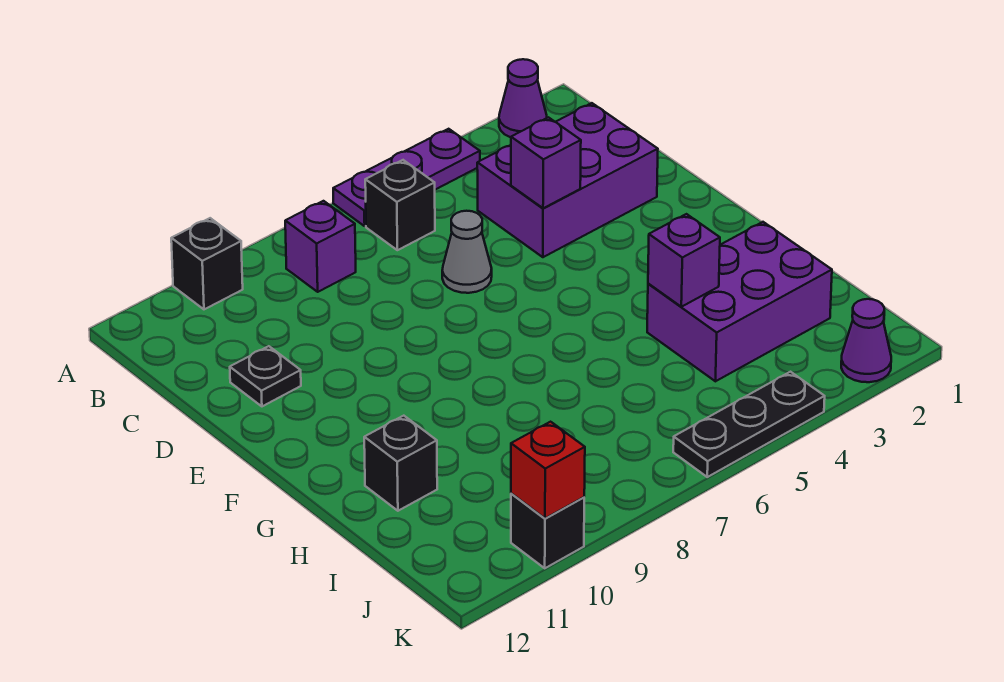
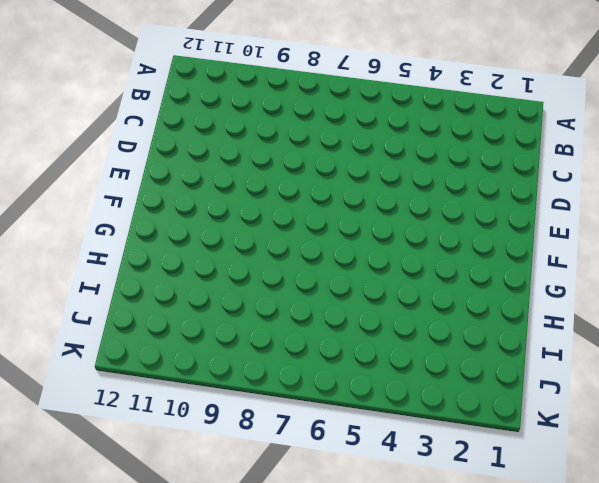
none -> purple cone A2 level 1
none -> purple plate A4:A6 level 1
none -> black brick A10 level 1

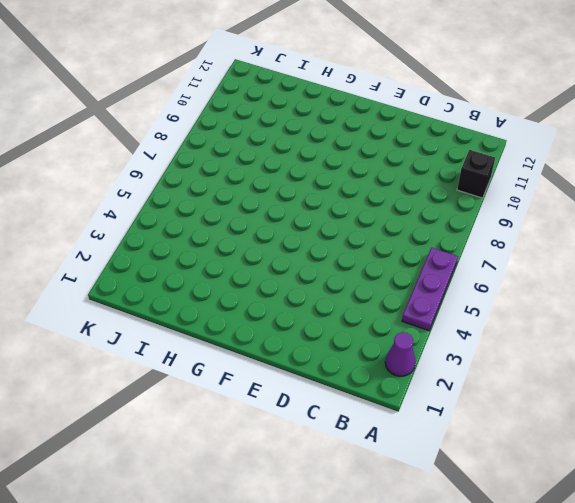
none -> black brick B6 level 1
none -> purple brick B8 level 1
none -> purple brick C2:D4 level 1

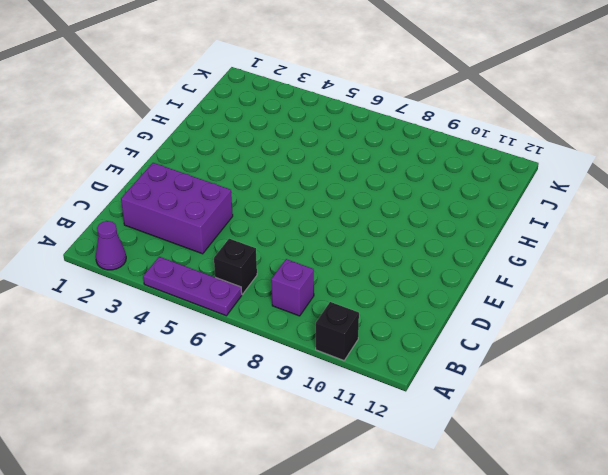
none -> grey cone D6 level 1
none -> black plate D11 level 1
none -> purple brick H2:I4 level 1

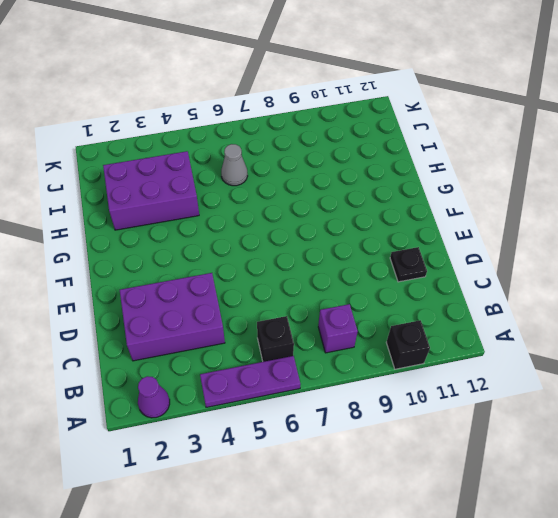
grey cone I6 level 1 -> grey cone D6 level 1
none -> black brick H11 level 1
none -> purple cone K2 level 1
none -> black plate K4:K6 level 1

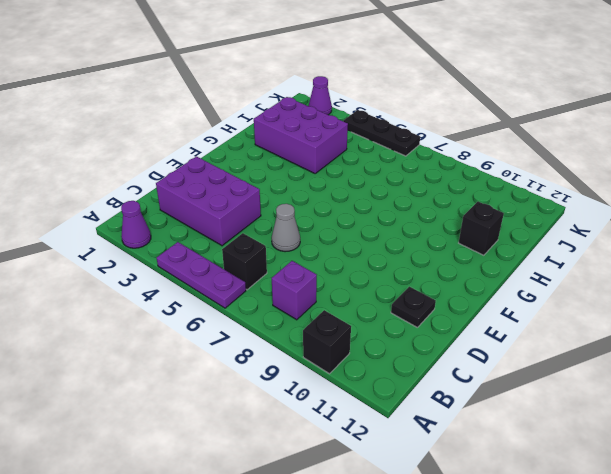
none -> black brick K10 level 1
none -> purple brick D4 level 2
none -> purple brick H4 level 2

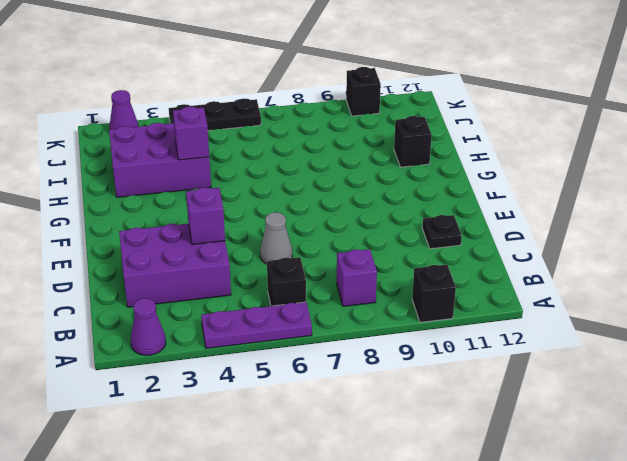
none -> red brick K10 level 2

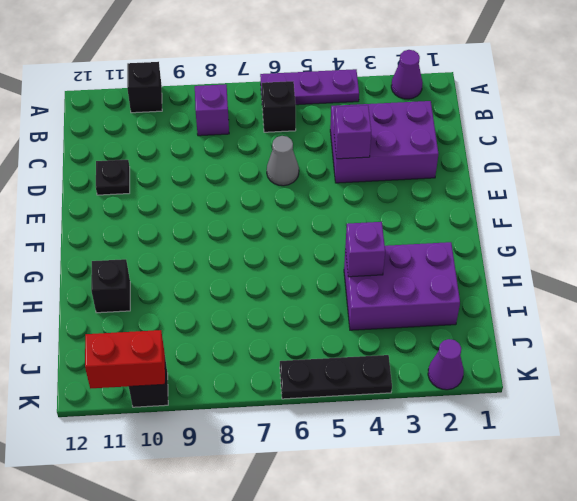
red brick K10:K11 level 2 -> red brick K10 level 2

